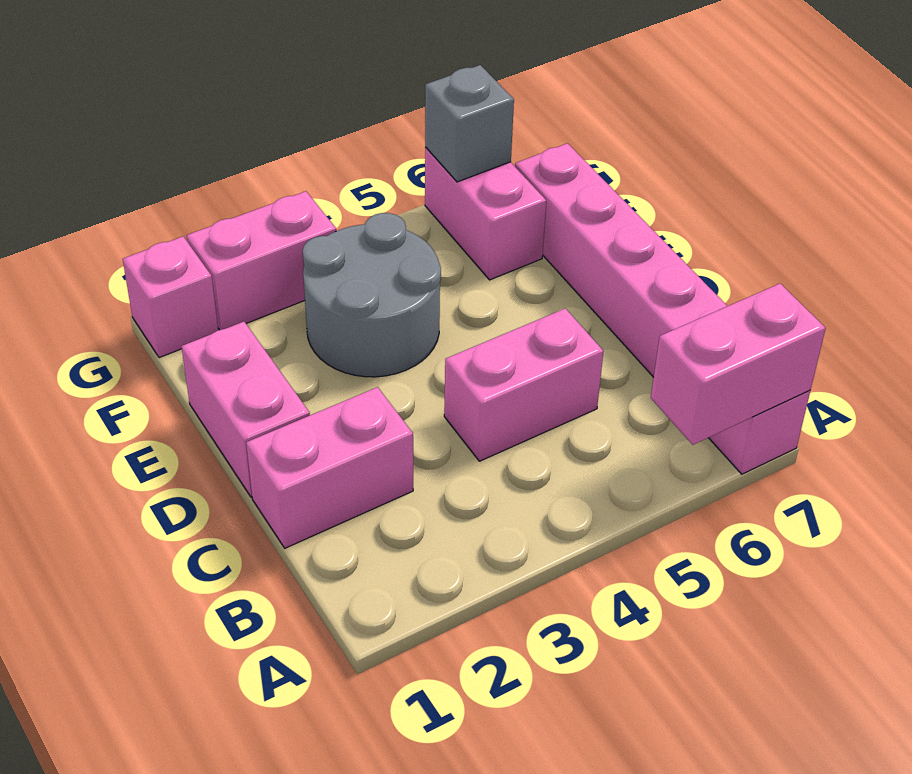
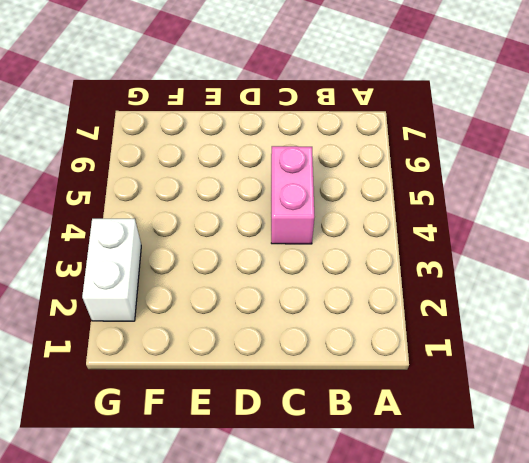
white brick G2:G3 level 1 -> pink brick G2:G3 level 1
none -> pink brick A7:F7 level 1
none -> pink brick C1:C2 level 1

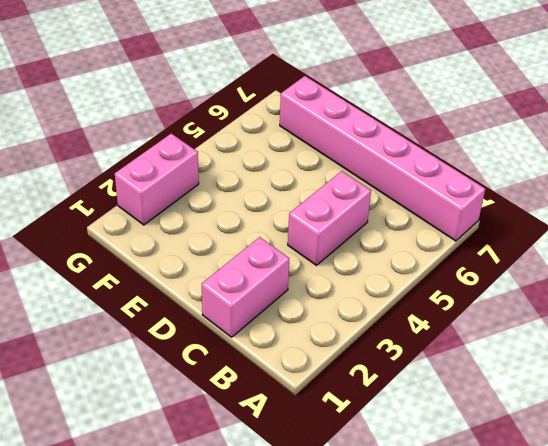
none -> pink brick D1:E1 level 1
none -> grey round brick E3:F4 level 1

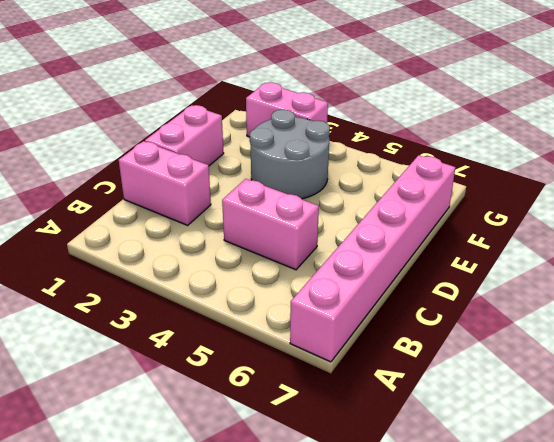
none -> pink brick F6:G6 level 1
none -> pink brick G1 level 1

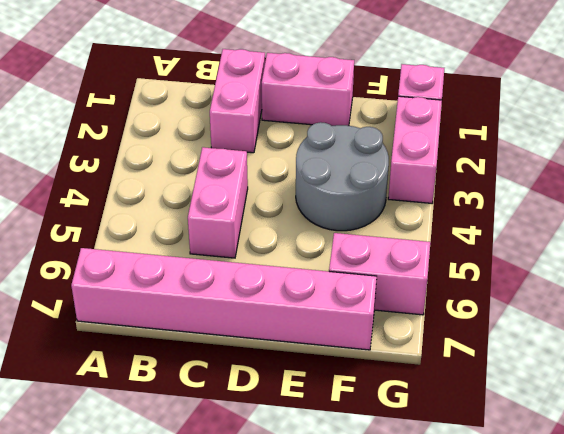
none -> pink brick A6:A7 level 2
none -> grey brick G6 level 2

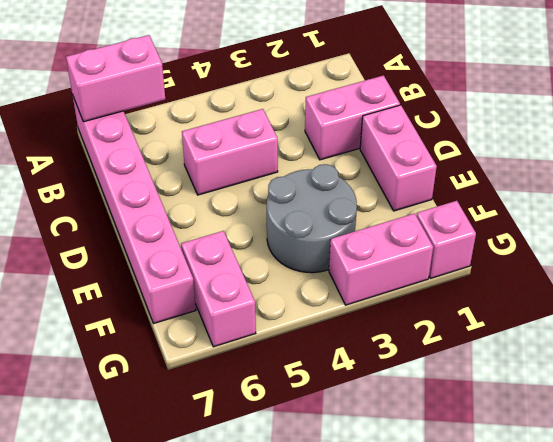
none -> grey brick G6 level 2

